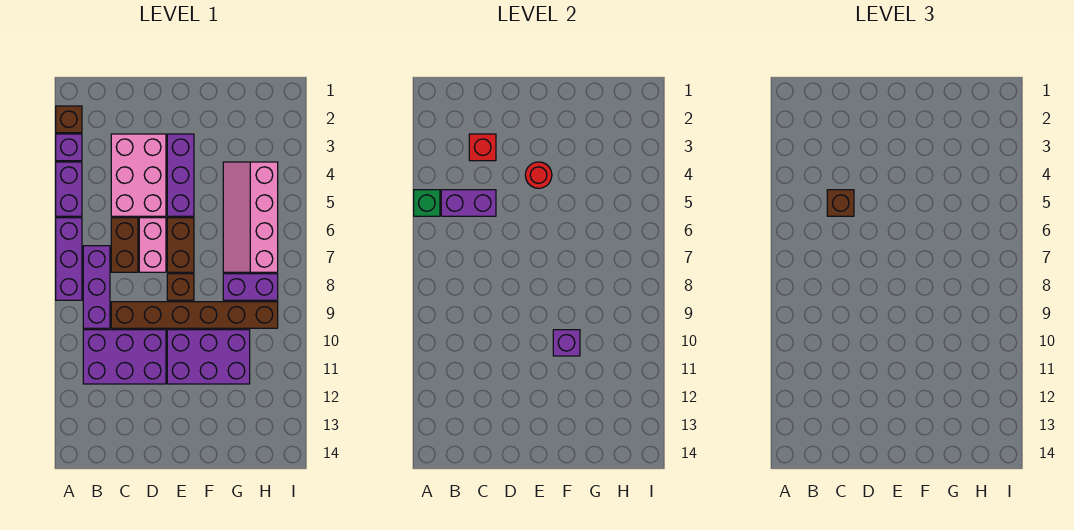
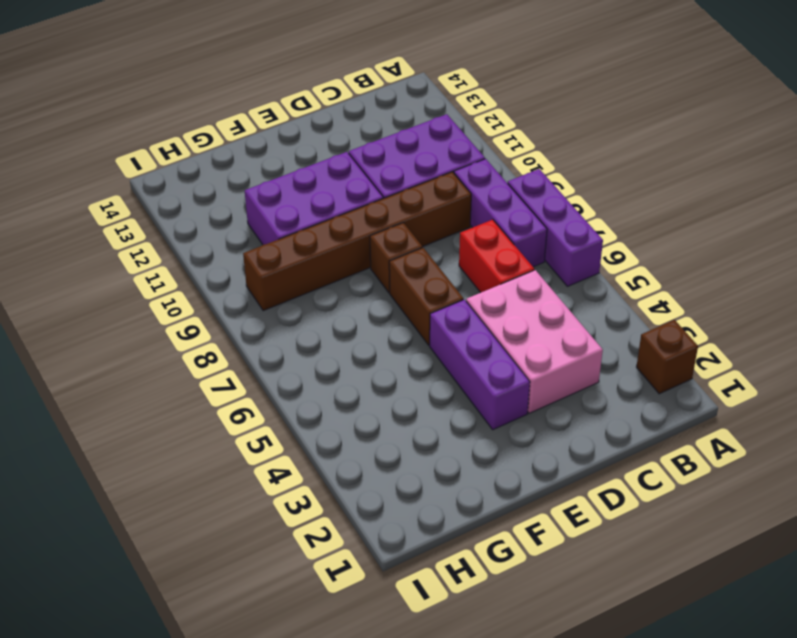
red brick C6:C7 level 1 -> brown brick C6:C7 level 1
none -> purple brick A3 level 1
none -> purple brick A4:A5 level 1
none -> pink brick D6:D7 level 1

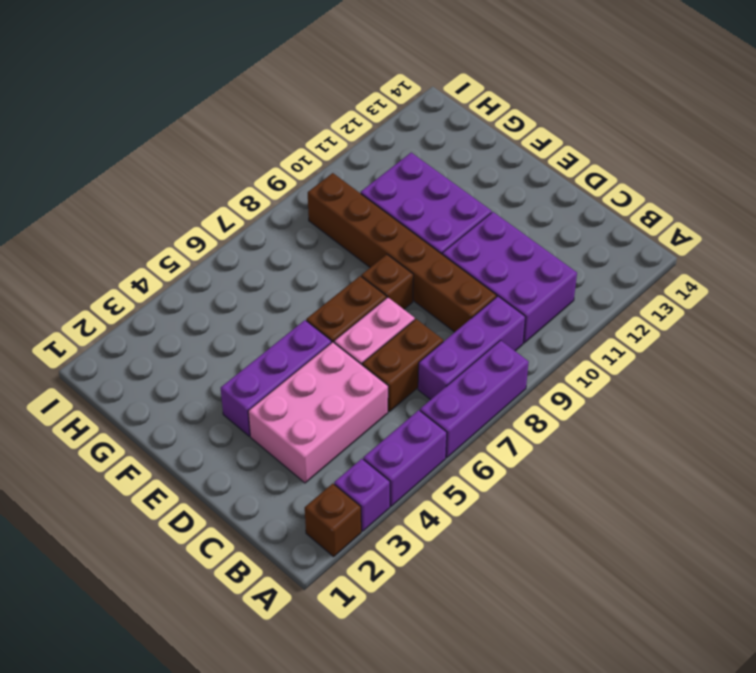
none -> pink slope G4:H7 level 1 top H
none -> purple brick G8:H8 level 1
none -> green brick A5 level 2

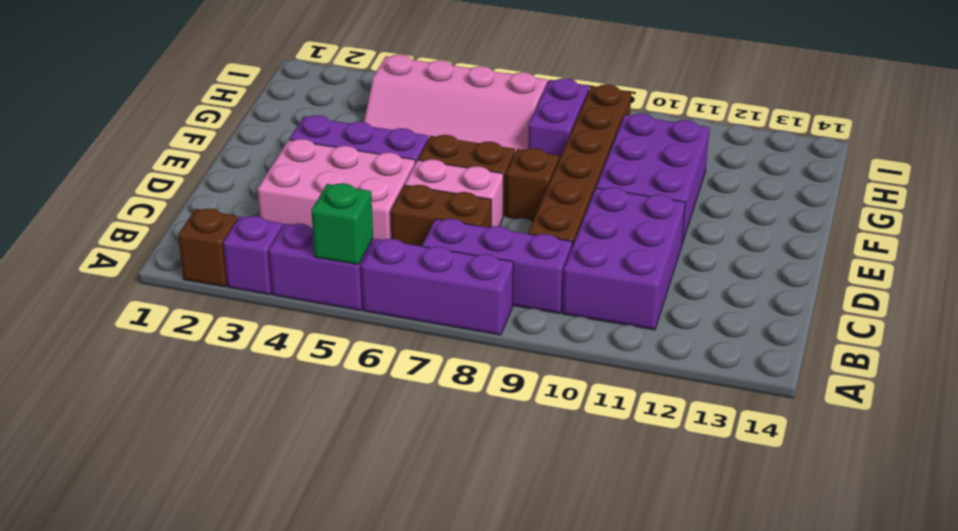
none -> purple brick B5:C5 level 2
none -> red brick C3 level 2
none -> red round brick E4 level 2

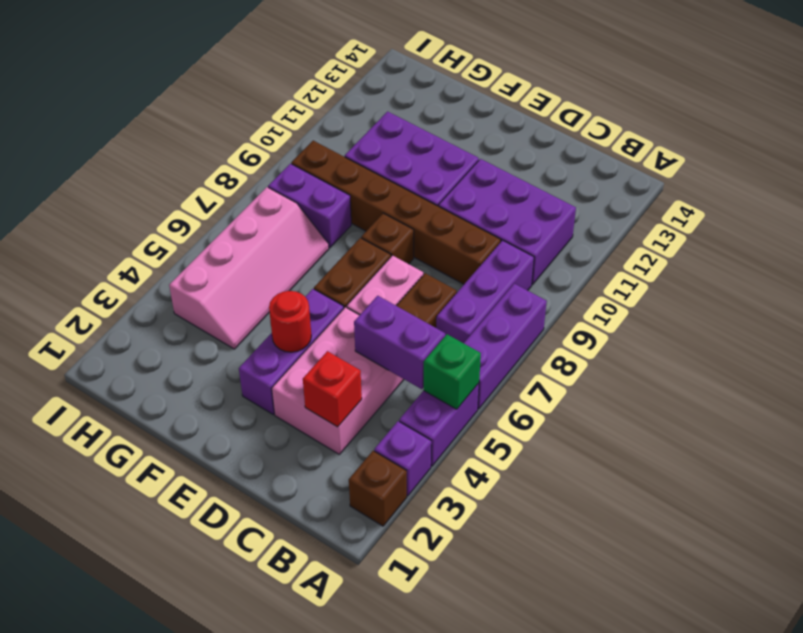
none -> purple brick F10 level 2
none -> brown brick C5 level 3

